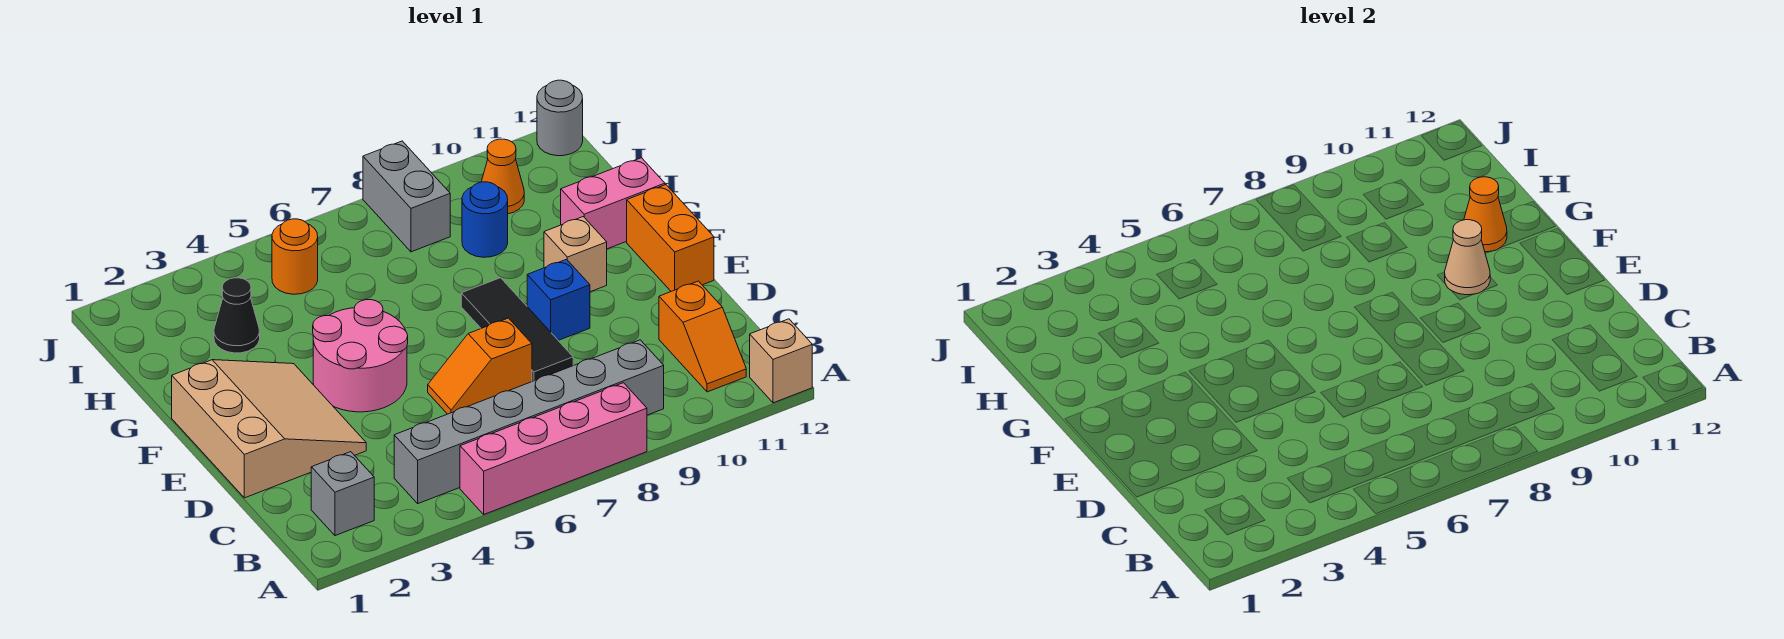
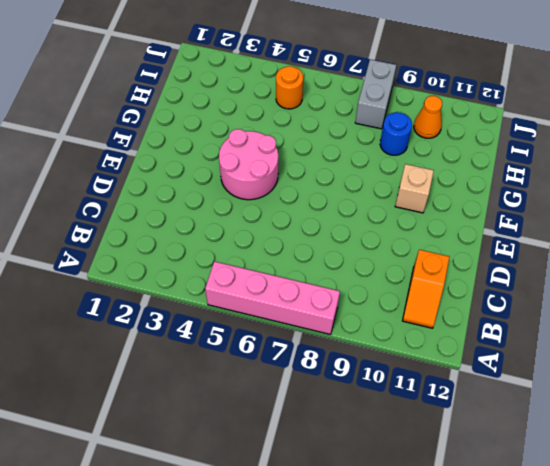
none -> tan brick A12 level 1
none -> grey brick B2 level 1
none -> grey brick B4:B9 level 1

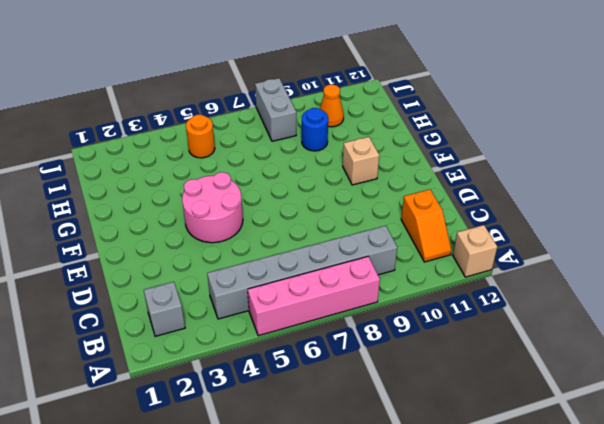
none -> tan slope D1:F3 level 1 top 1
none -> orange slope D6:D7 level 1 top 7
none -> black tile D8:F8 level 1

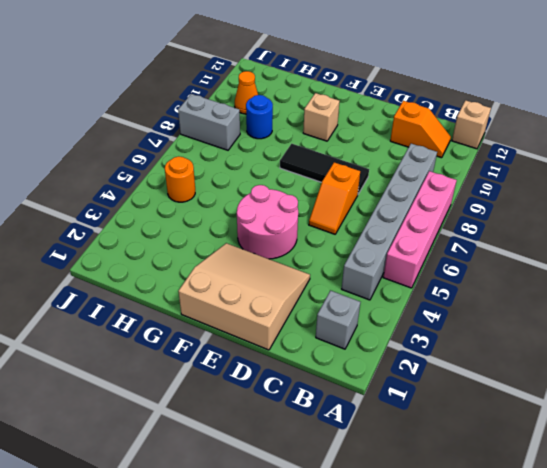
none -> blue brick E9 level 1
none -> orange brick E12:F12 level 1
none -> pink brick G11:G12 level 1

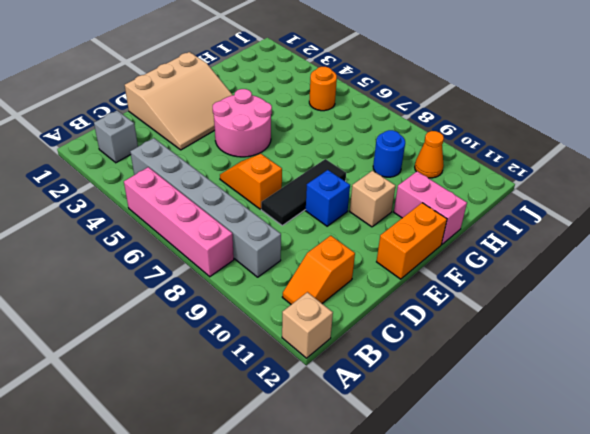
none -> black cone H3 level 1
none -> grey brick I8:J8 level 1
none -> grey round brick J12 level 1

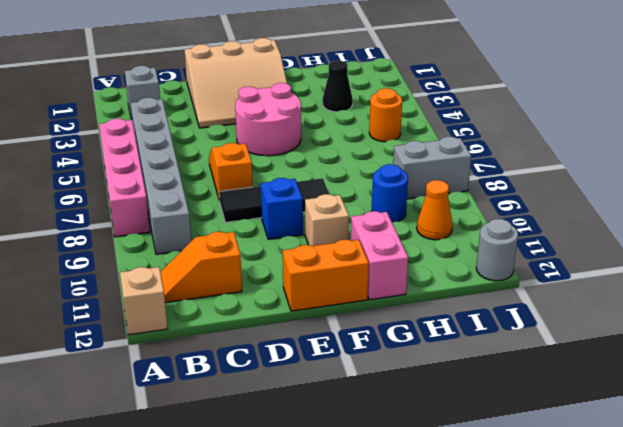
none -> tan cone F10 level 2
none -> orange cone G11 level 2

